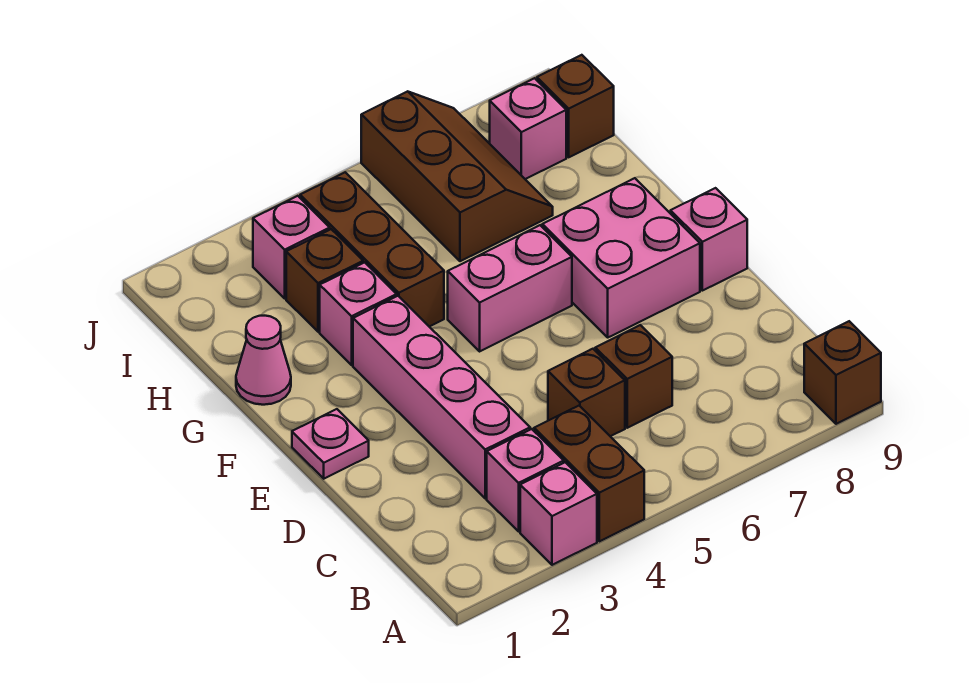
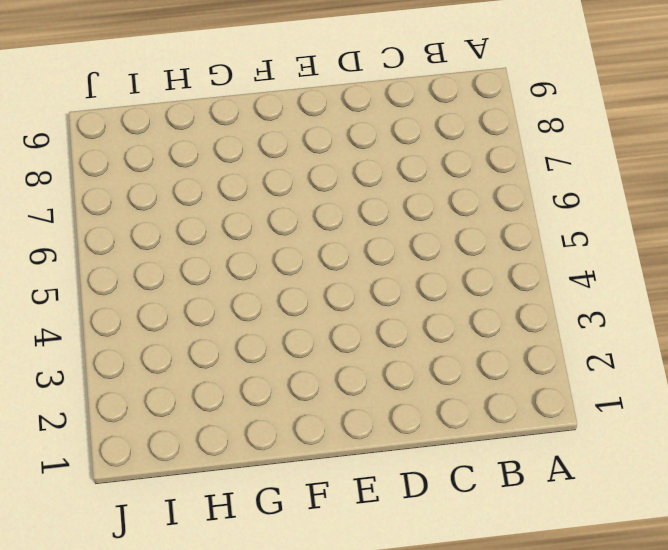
none -> pink brick A3 level 1
none -> brown brick A4:B4 level 1
none -> brown brick A9 level 1

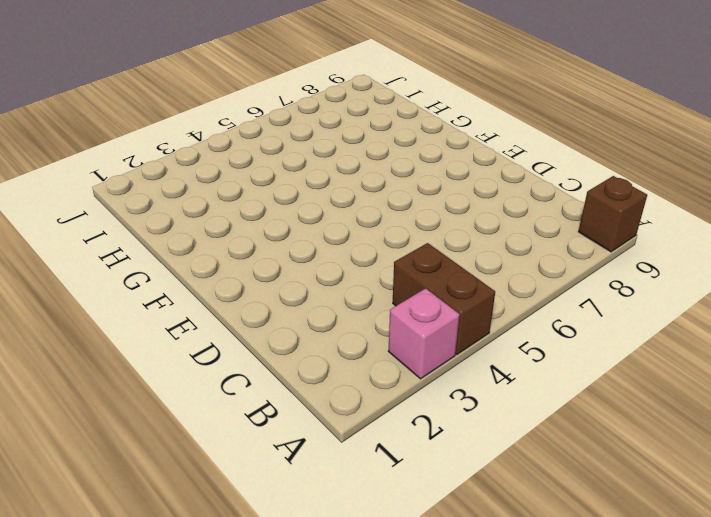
none -> pink brick B3 level 1
none -> pink brick C3:F3 level 1
none -> brown brick C5 level 1

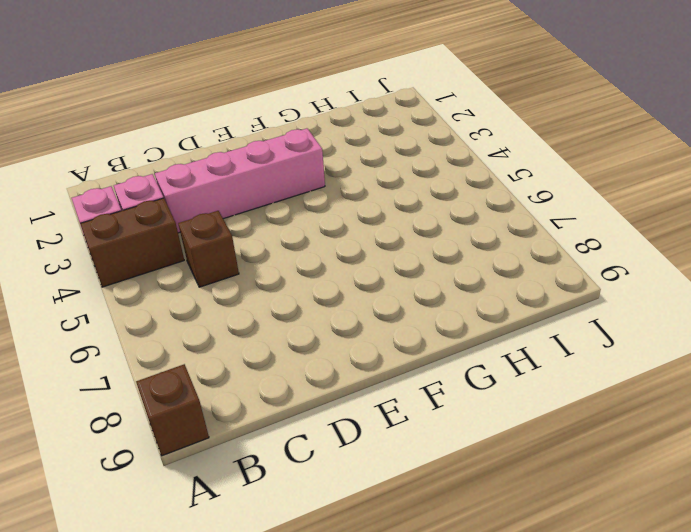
none -> brown brick C6 level 1
none -> pink plate E1 level 1
none -> pink brick E7:F8 level 1

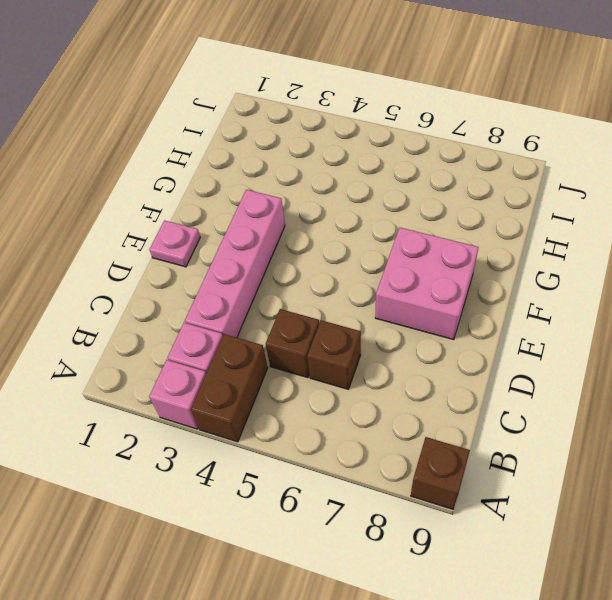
none -> pink brick E9 level 1
none -> pink brick F5:F6 level 1
none -> pink cone G1 level 1

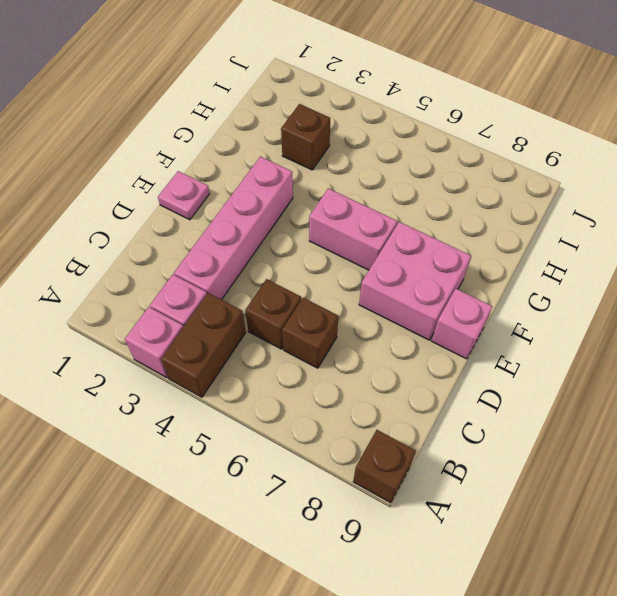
none -> pink cone G1 level 1
none -> pink brick G3 level 1
none -> brown brick G4:I4 level 1

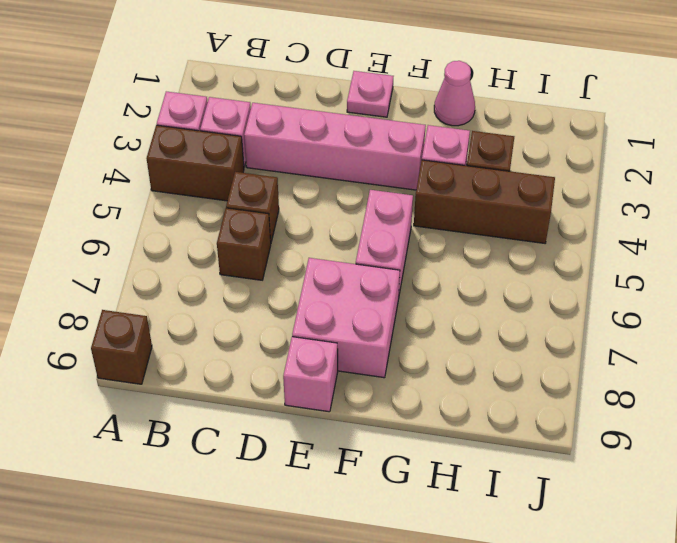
none -> brown slope H6:J7 level 1 top 6
none -> pink brick I3 level 1
none -> pink brick I8 level 1

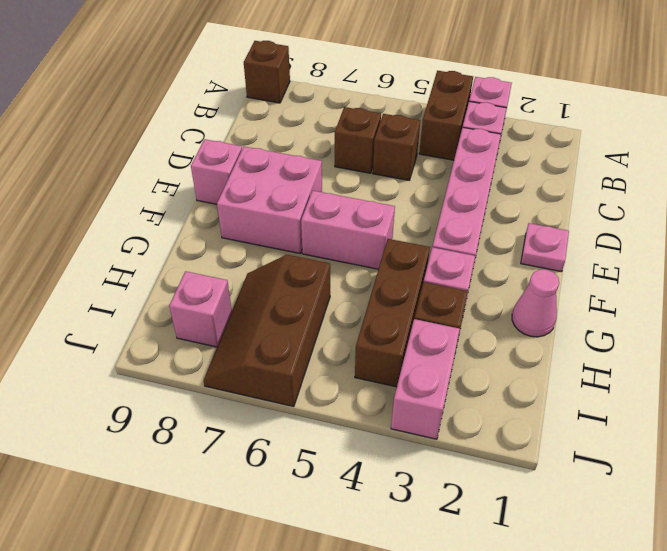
pink brick I3:J3 level 1 -> pink brick I3 level 1
none -> brown brick I9 level 1

